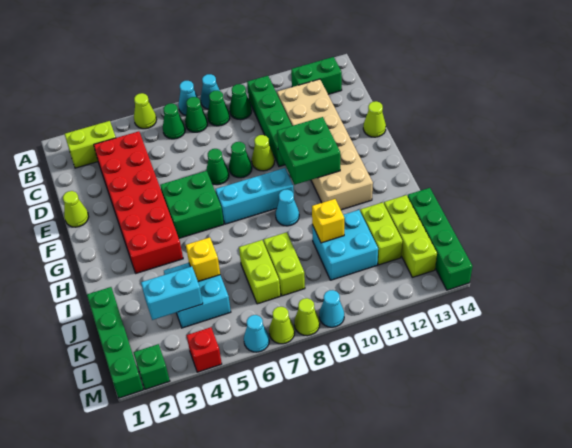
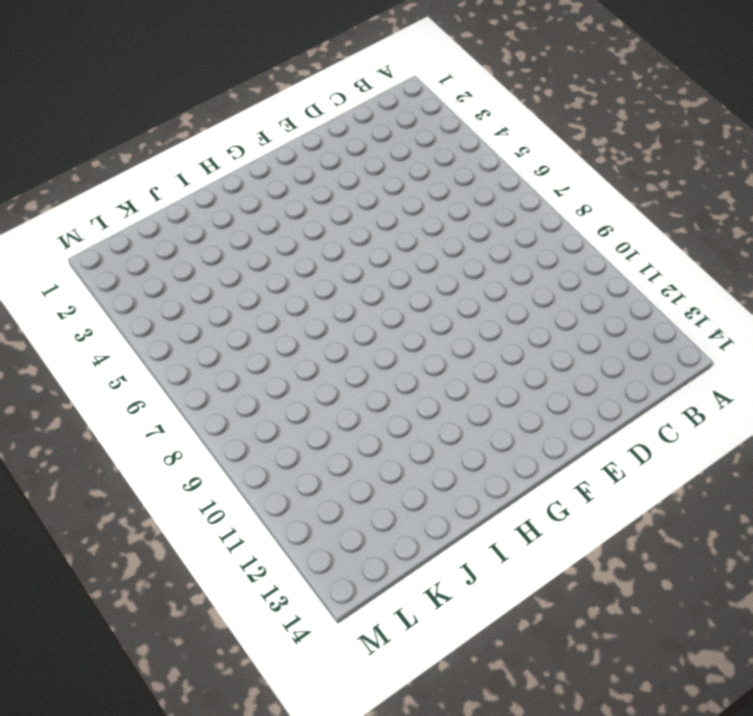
none -> lime cone A5 level 1
none -> cyan cone A7 level 1
none -> cyan cone A8 level 1
none -> lime brick B2:B3 level 1

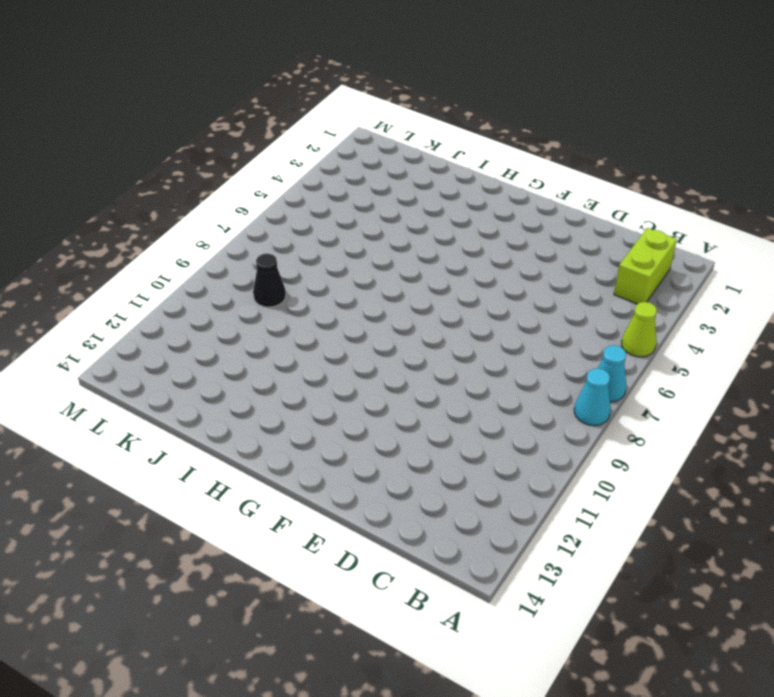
black cone K9 level 1 -> none
none -> green cone B6 level 1
none -> green cone B7 level 1
none -> green cone B8 level 1
none -> green cone B9 level 1

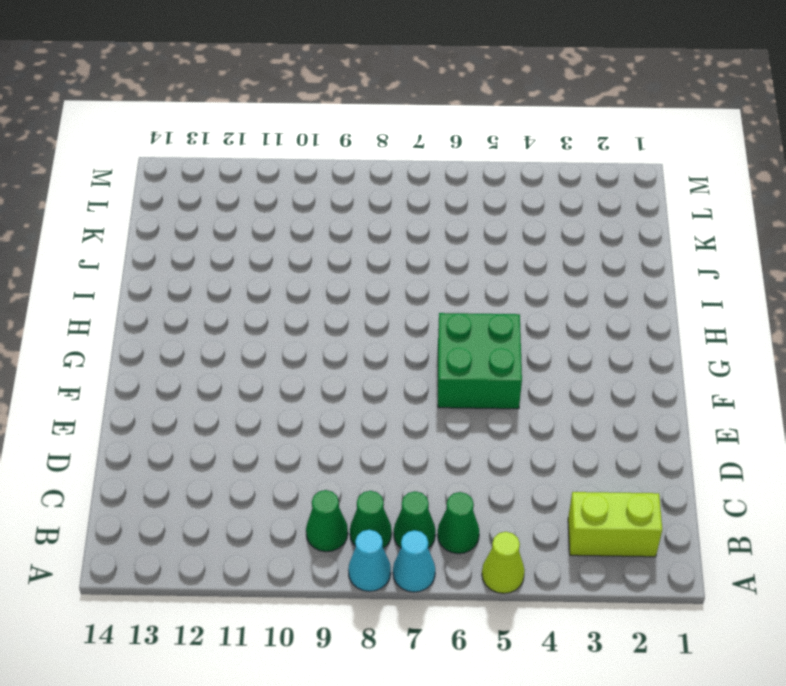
none -> green brick B10:E10 level 1
none -> green brick B12:B13 level 1
none -> red brick C3:H4 level 1
none -> tan brick C11:H12 level 1

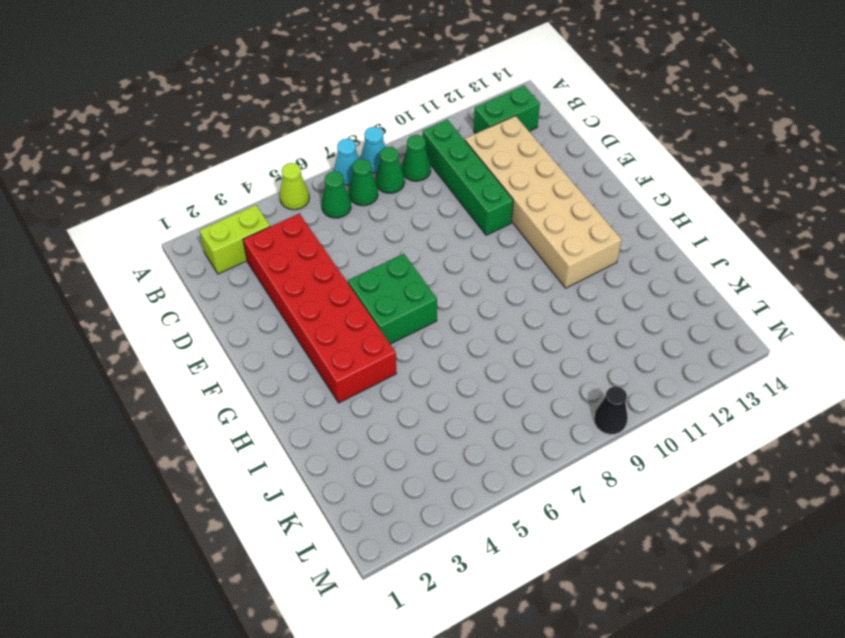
black cone M9 level 1 -> cyan cone M9 level 1
none -> lime cone E1 level 1
none -> green cone E7 level 1
none -> green cone E8 level 1
none -> lime cone E9 level 1

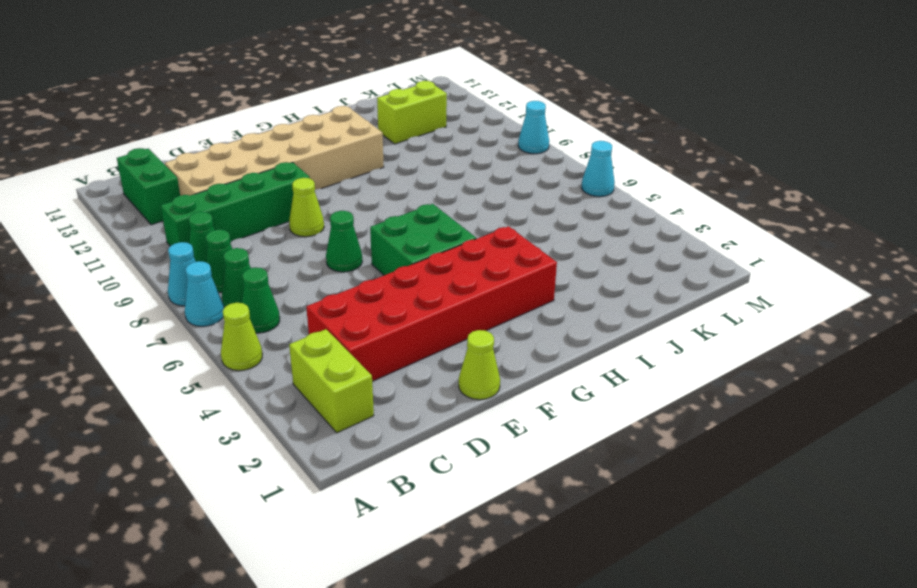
none -> green cone E8 level 1
none -> lime cone E14 level 1
none -> cyan brick G7:G9 level 1
none -> cyan cone H9 level 1

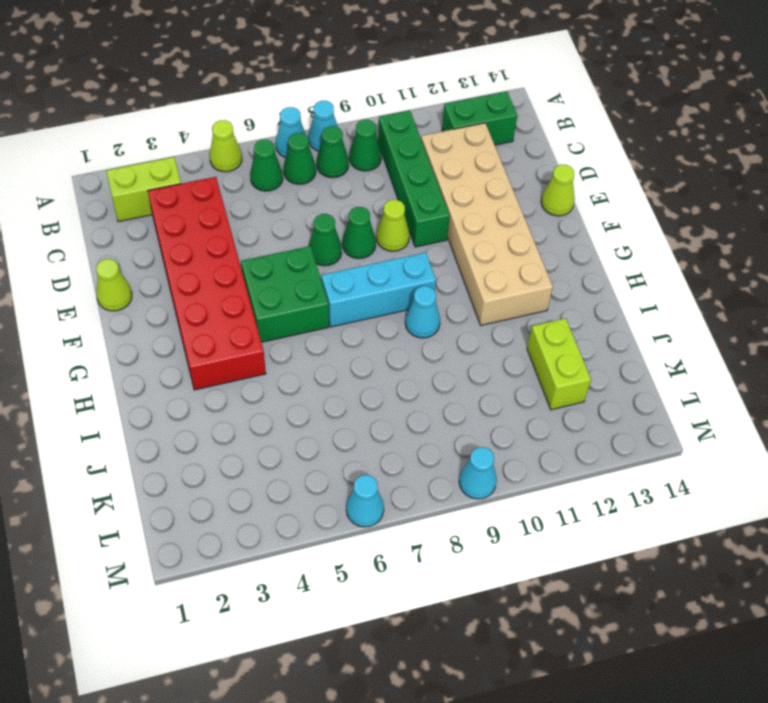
none -> green brick J1:M1 level 1
none -> cyan brick J4:K5 level 1
none -> lime brick J7:K7 level 1
none -> lime brick J8:K8 level 1

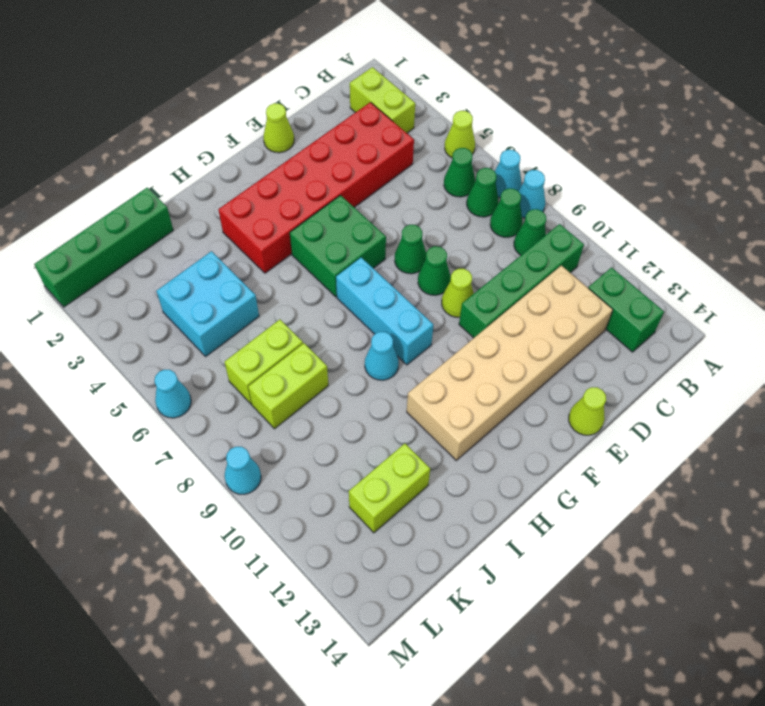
none -> cyan brick J10:K11 level 1
none -> lime brick J13:L13 level 1
none -> green brick J14:M14 level 1
none -> green brick M2 level 1

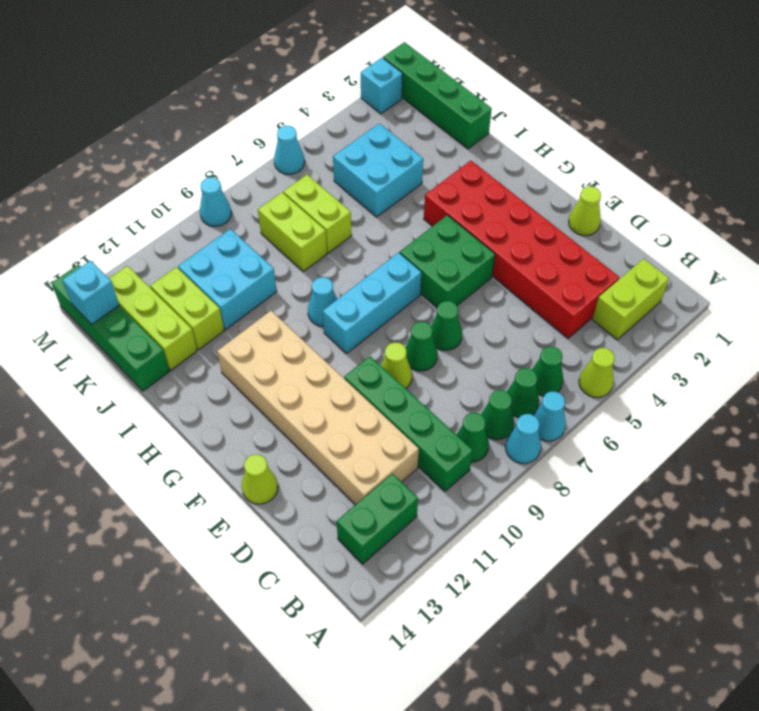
cyan brick L14 level 2 -> none
cyan brick M2 level 1 -> green brick M2 level 1
none -> red brick M4 level 1
none -> lime cone M7 level 1
none -> lime cone M8 level 1
none -> green brick F10:G11 level 2

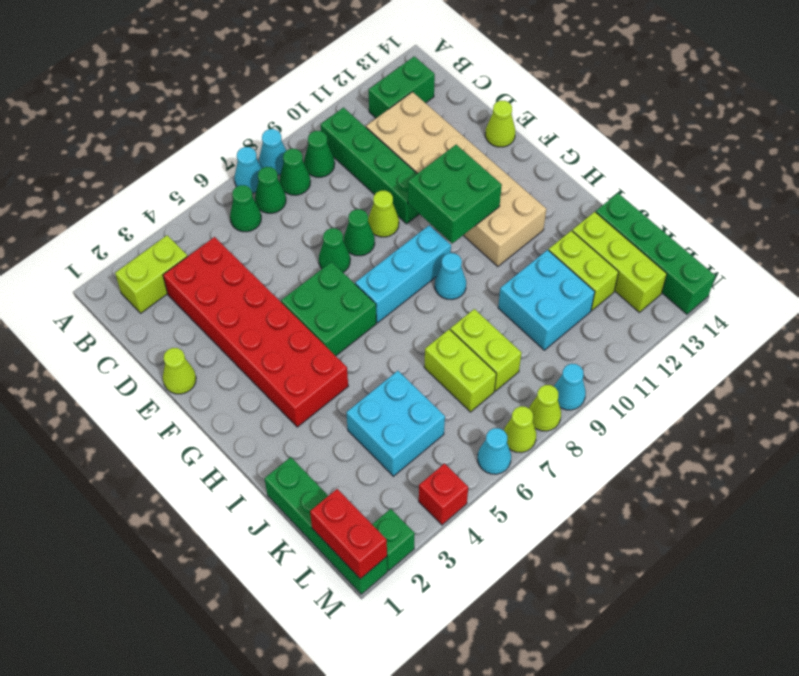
red brick L1:M1 level 2 -> none
none -> lime cone A5 level 1
none -> yellow brick J5 level 2
none -> yellow brick J10 level 2
none -> cyan brick K3:K4 level 2

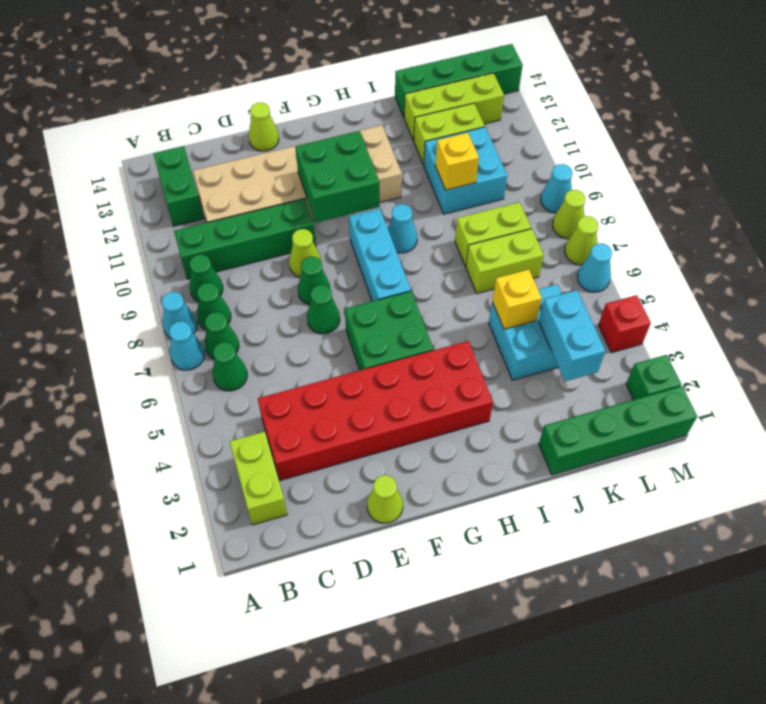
none -> lime cone A5 level 1

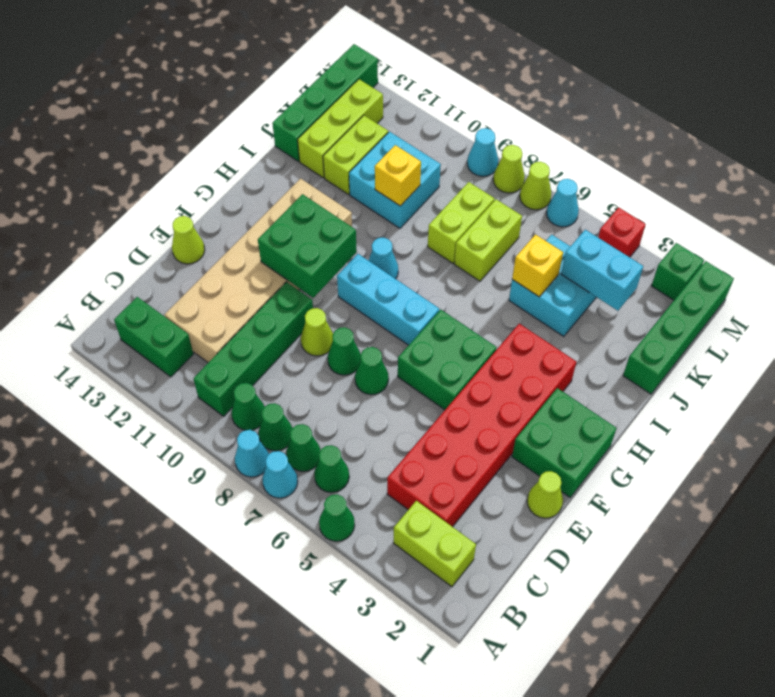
green cone A5 level 1 -> lime cone A5 level 1
green brick F1:G2 level 1 -> none

